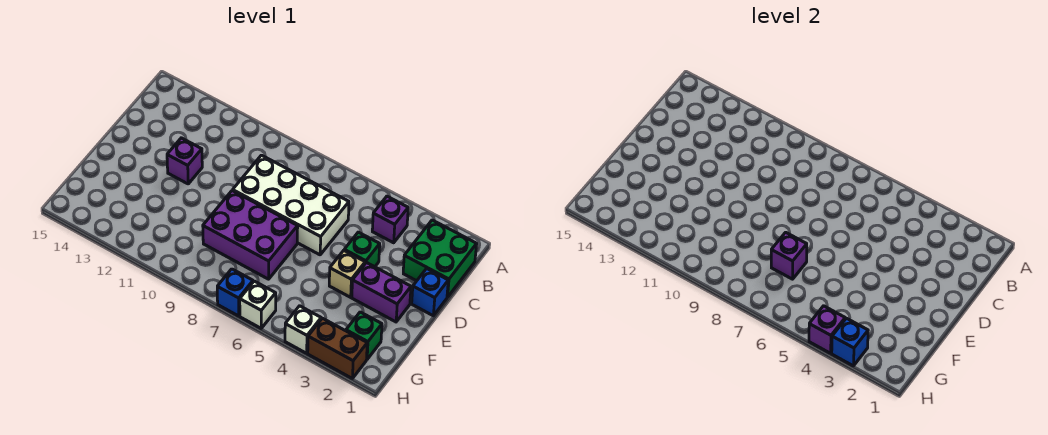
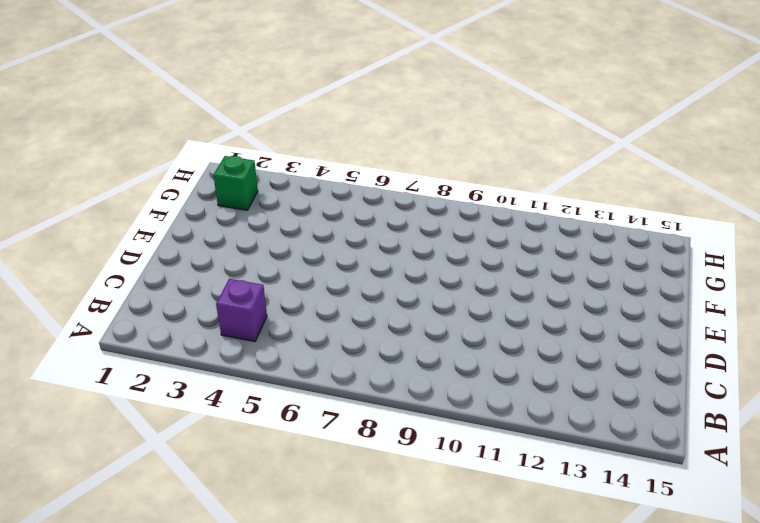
none -> green brick B1:C2 level 1
none -> white brick C6:D9 level 1
none -> blue brick D1 level 1

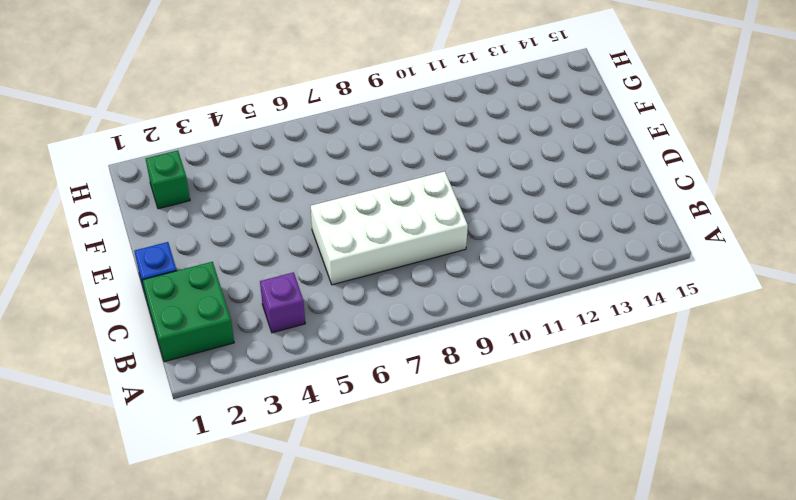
none -> green brick D4 level 1
none -> purple brick D12 level 1
none -> purple brick E2:E3 level 1

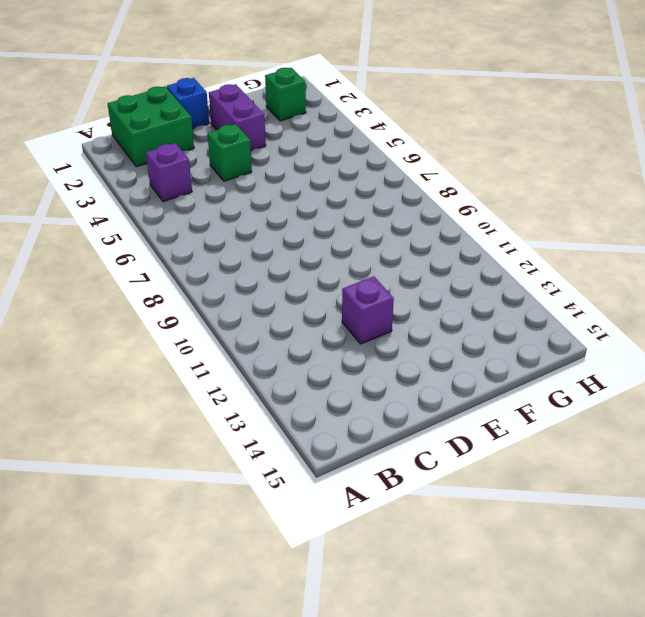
none -> white brick C6:D9 level 1
none -> tan brick E4 level 1
none -> purple brick E7:F9 level 1

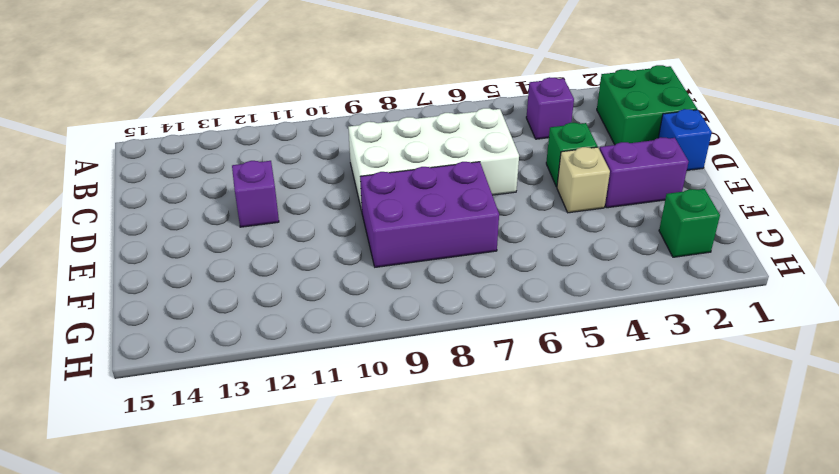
none -> brown brick H2:H3 level 1
none -> white brick H4 level 1
none -> white brick H6 level 1

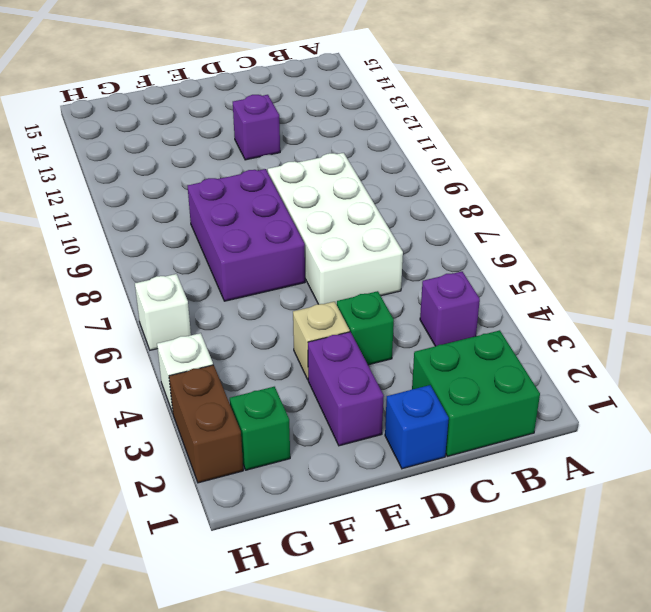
none -> blue brick H7 level 1
none -> purple brick F7 level 2
none -> blue brick H3 level 2

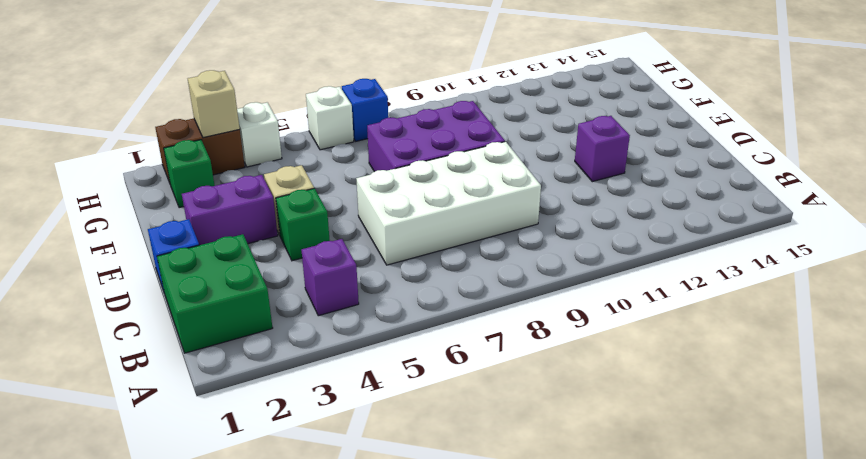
tan brick H3 level 2 -> blue brick H3 level 2
none -> purple brick F7 level 2
none -> purple brick H4 level 2

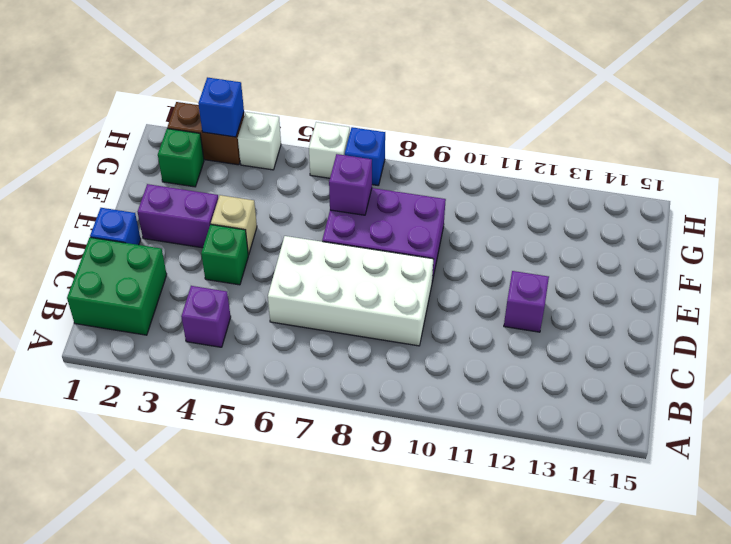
none -> purple brick H4 level 2

